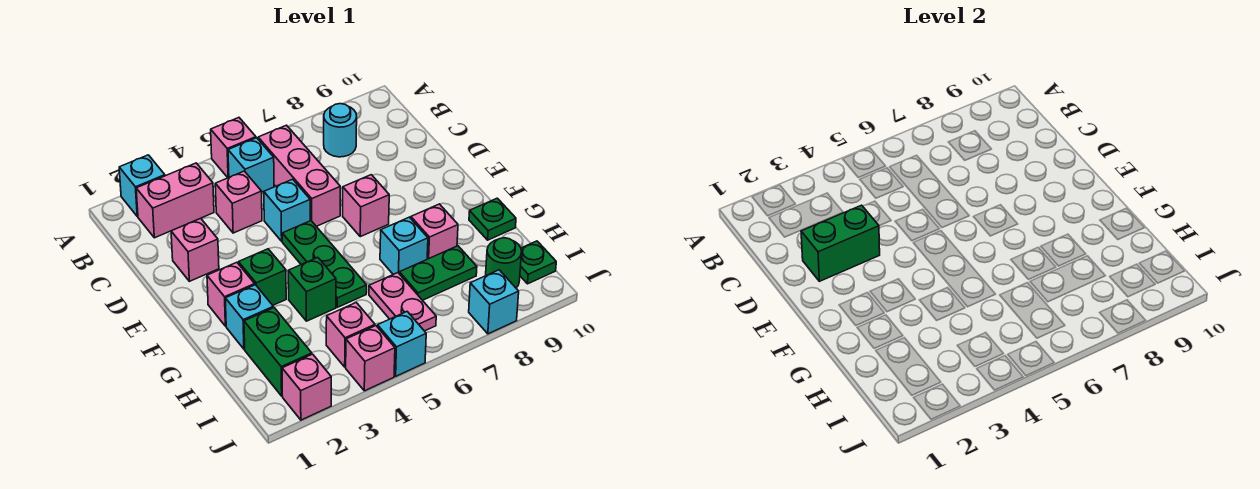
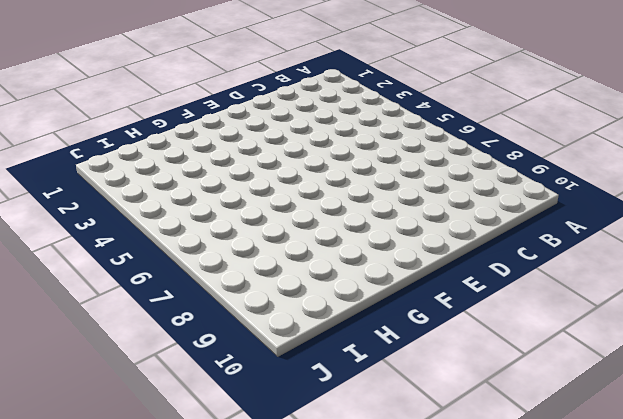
none -> cyan brick A2 level 1
none -> pink brick A5 level 1
none -> pink brick B2:B3 level 1

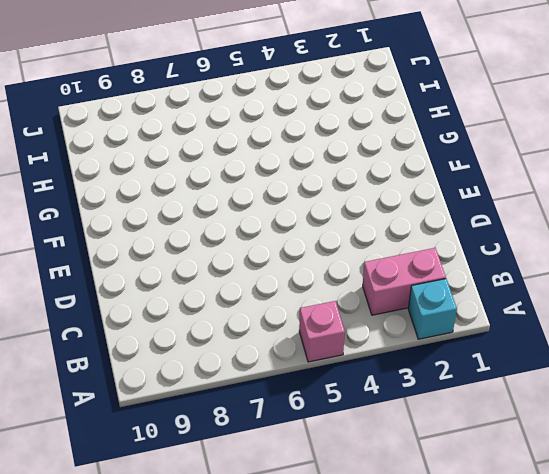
none -> cyan brick B5 level 1
none -> pink brick B6:D6 level 1
none -> cyan round brick B8 level 1

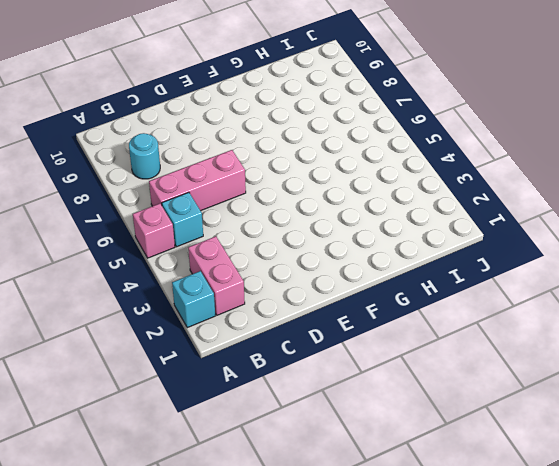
none -> pink brick C4 level 1
none -> pink brick D2 level 1
none -> cyan brick D5 level 1

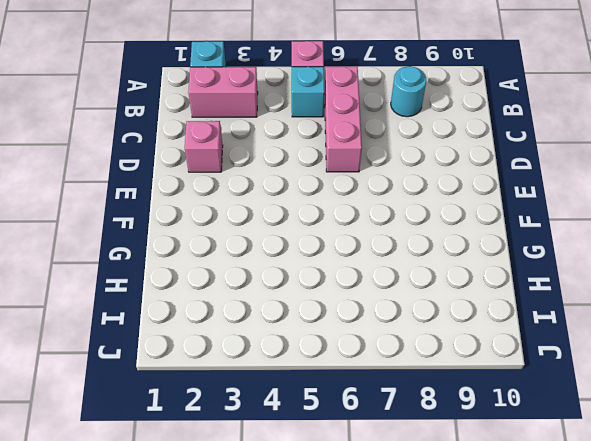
none -> pink brick C4 level 1
none -> cyan brick D5 level 1
none -> green plate E5:G5 level 1

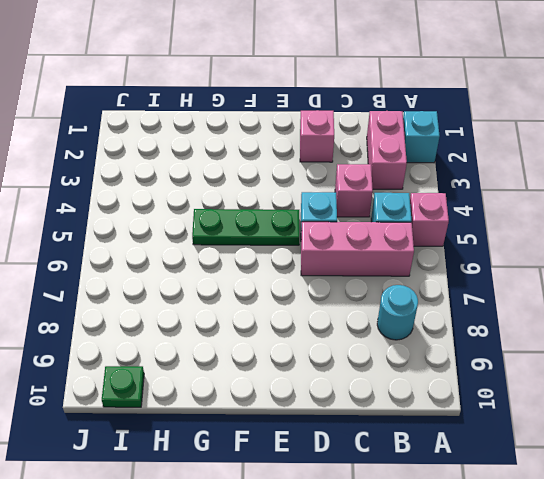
none -> pink brick E7 level 1
none -> pink brick F2 level 1
none -> green brick F3 level 1

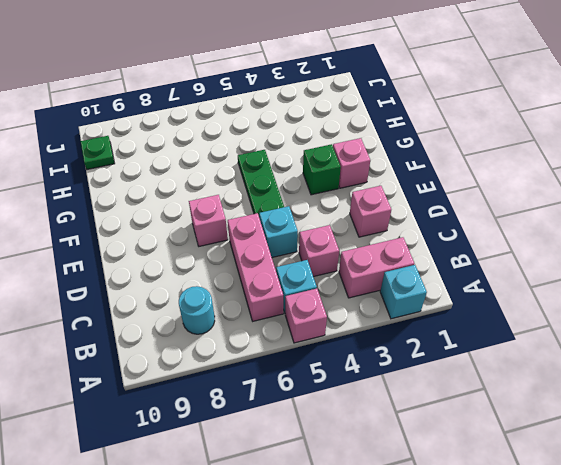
none -> cyan brick G2 level 1
none -> green brick G4 level 1
none -> cyan brick G7 level 1

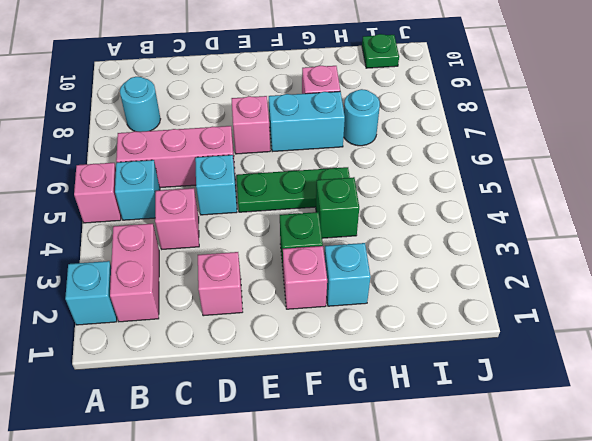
cyan brick F7:G7 level 1 -> cyan brick G7 level 1
cyan round brick H7 level 1 -> green plate H7:H8 level 1
none -> green plate G10 level 1
none -> green brick H2:I2 level 1
none -> pink plate H6:I6 level 1

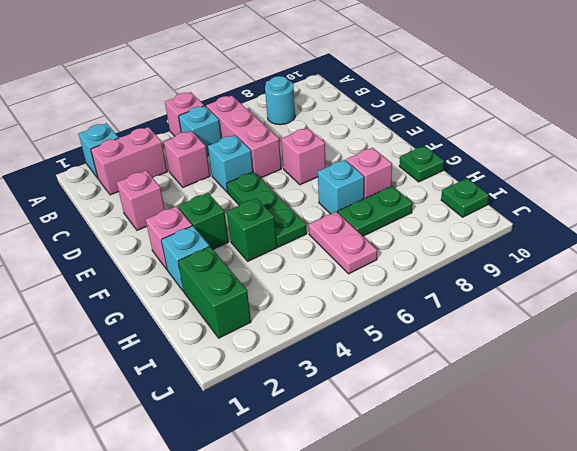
none -> pink brick I4 level 1
none -> green round brick I9 level 1
none -> pink brick J2 level 1

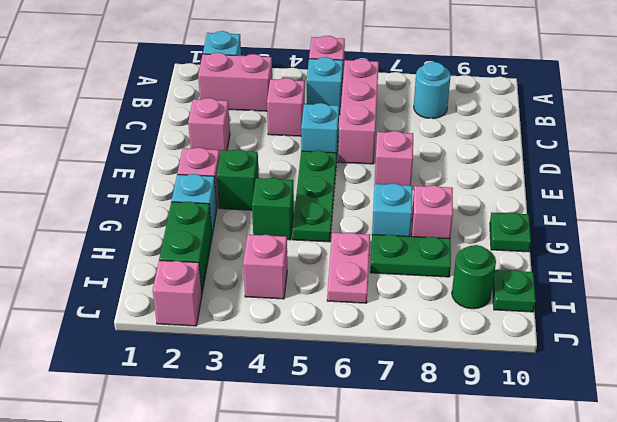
none -> pink brick J4 level 1
none -> cyan brick J5 level 1
none -> cyan brick J8 level 1

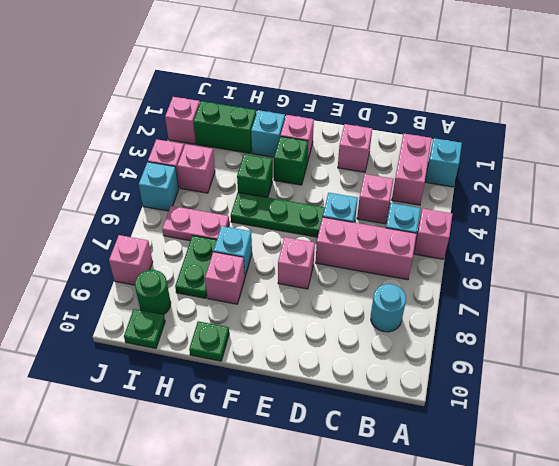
pink brick J8 level 1 -> cyan brick J8 level 1
none -> green brick D2:D3 level 2

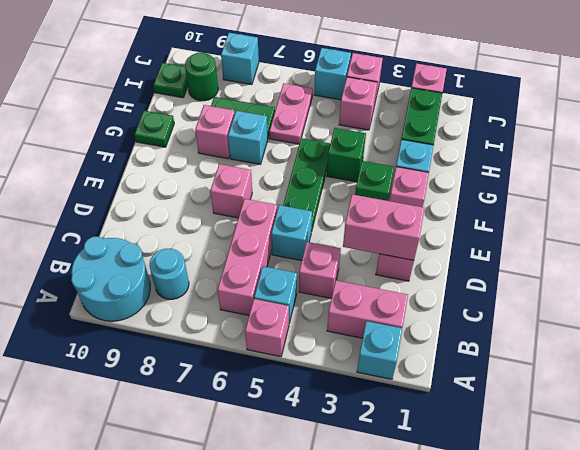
cyan round brick A9:B10 level 1 -> none
pink brick D2:D3 level 2 -> green brick D2:D3 level 2

